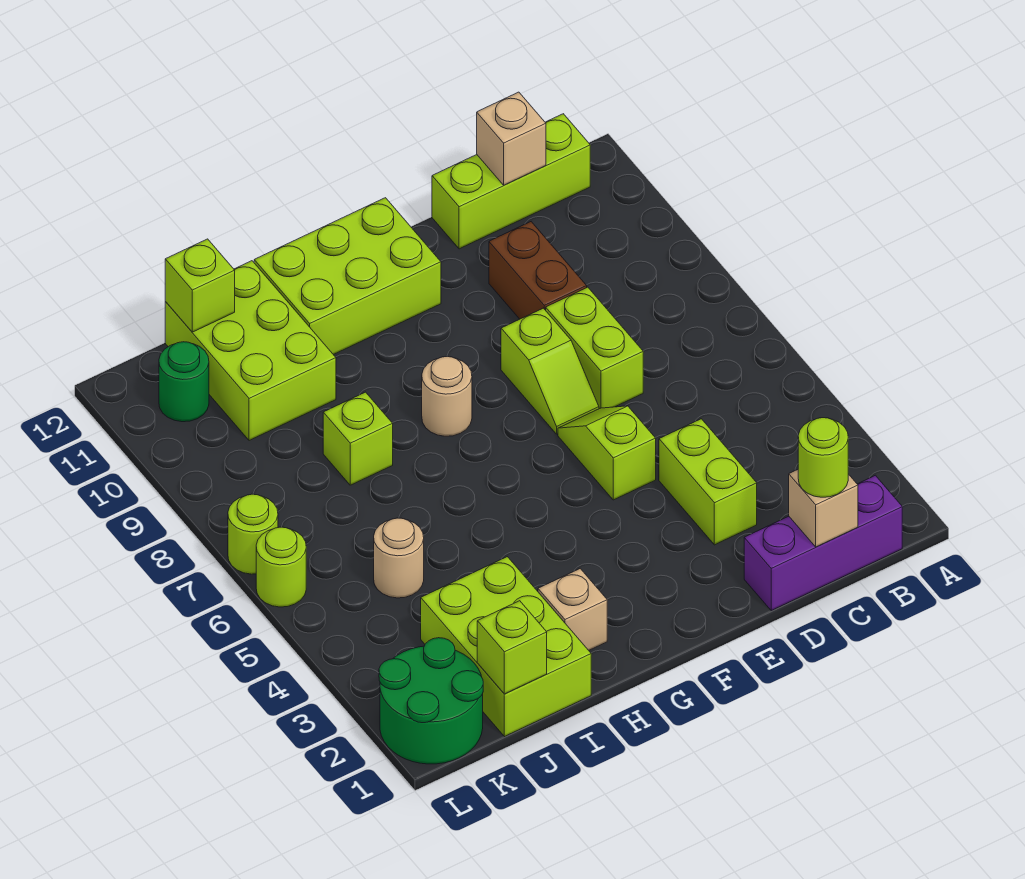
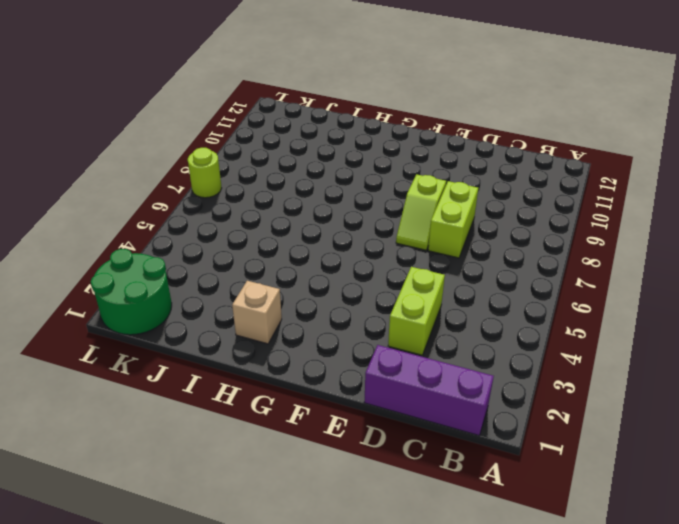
none -> lime brick B12:D12 level 1
none -> brown brick D9:D10 level 1
none -> lime slope E5:E6 level 1 top 5

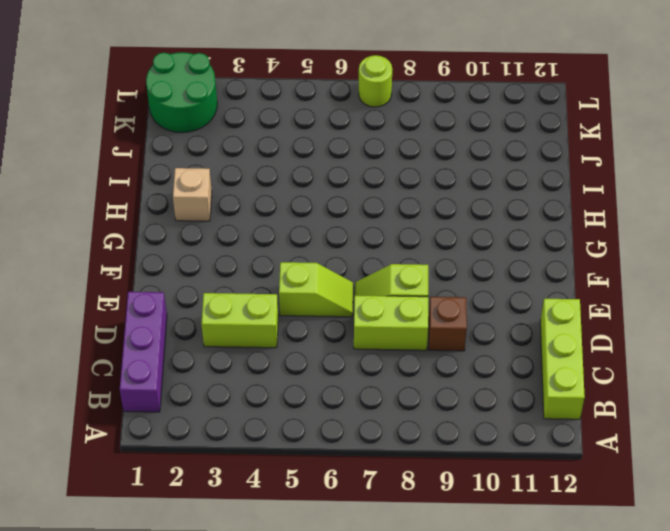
brown brick D9 level 1 -> brown brick D9:D10 level 1
none -> lime brick F11:H12 level 1
none -> tan round brick G8 level 1
none -> lime brick I1:J3 level 1

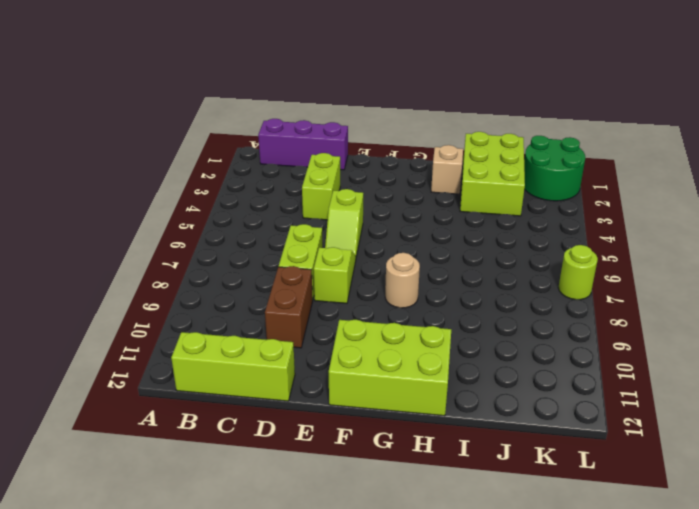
none -> lime brick I8 level 1
none -> lime brick I10:J12 level 1
none -> tan round brick J5 level 1

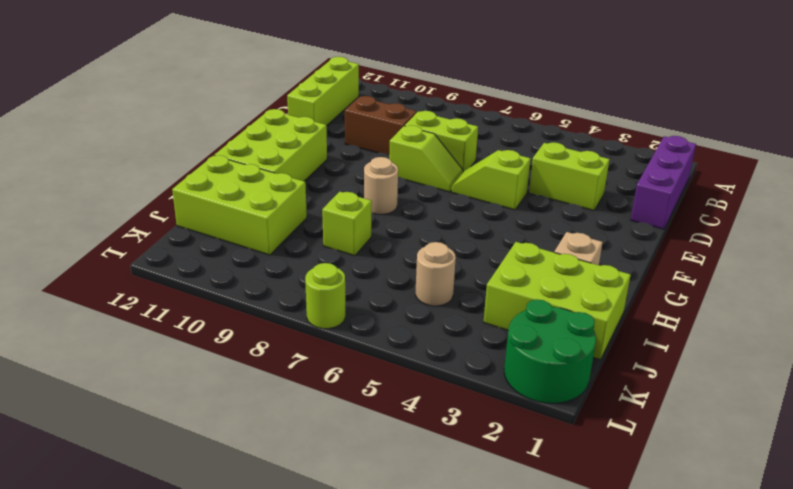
none -> green round brick K11 level 1
none -> lime round brick L6 level 1
none -> tan brick C1 level 2

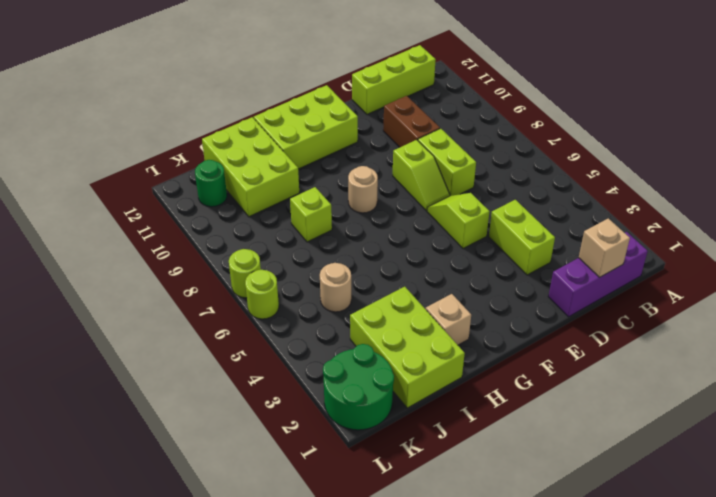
none -> tan brick C12 level 2
none -> lime brick J1 level 2
none -> lime brick J12 level 2

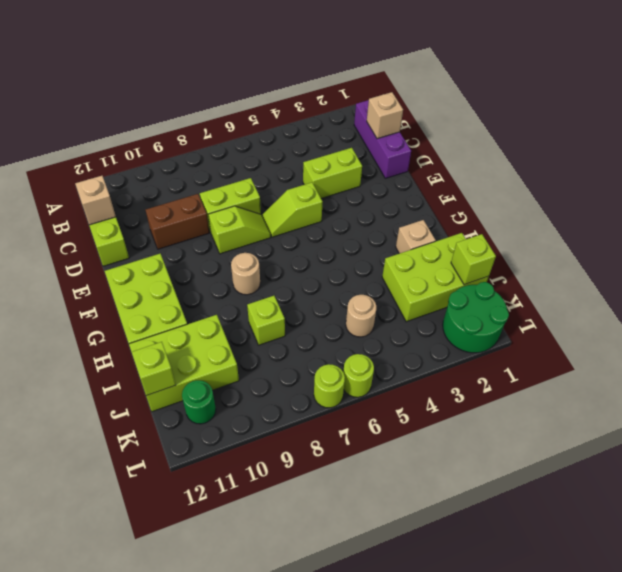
none -> lime round brick C1 level 3

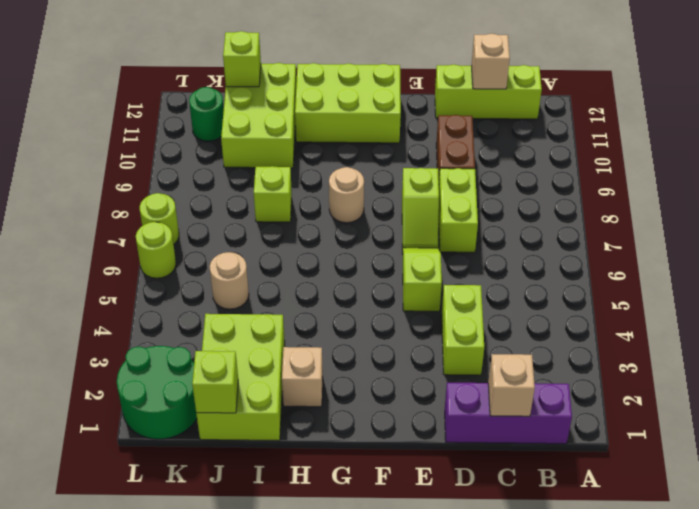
none -> lime round brick C1 level 3

